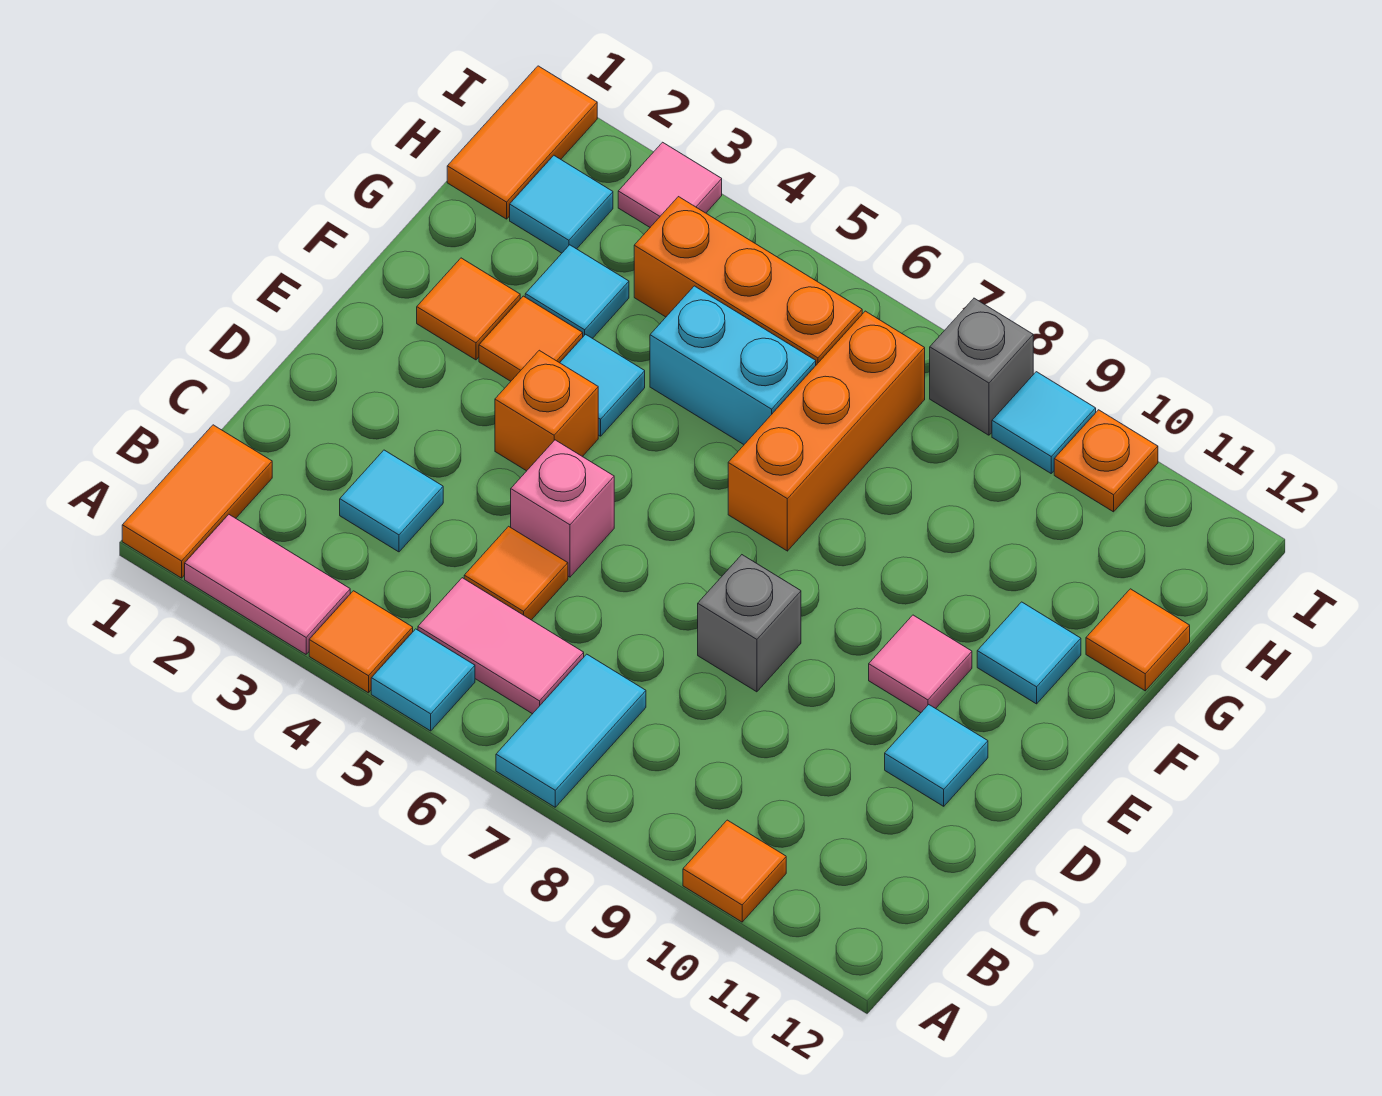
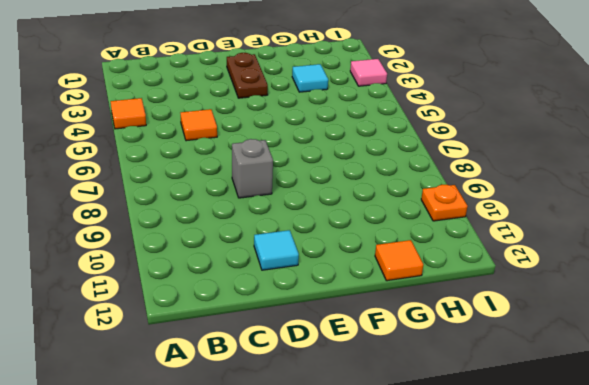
brown plate E2:E3 level 1 -> none
none -> orange tile A1:B1 level 1
none -> pink tile A2:A3 level 1
none -> cyan tile A5 level 1

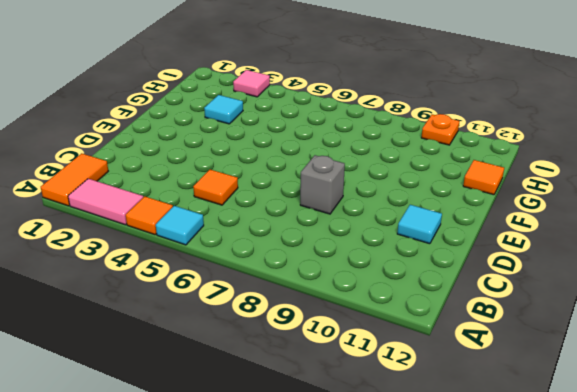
none -> cyan tile A7:B7 level 1
none -> orange tile A10 level 1
none -> pink tile B5:B6 level 1

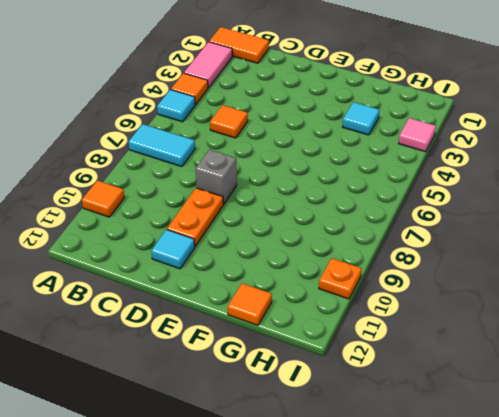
orange plate D9:D10 level 1 -> none
none -> pink tile B5:B6 level 1
none -> cyan tile C3 level 1
none -> pink brick D5 level 1

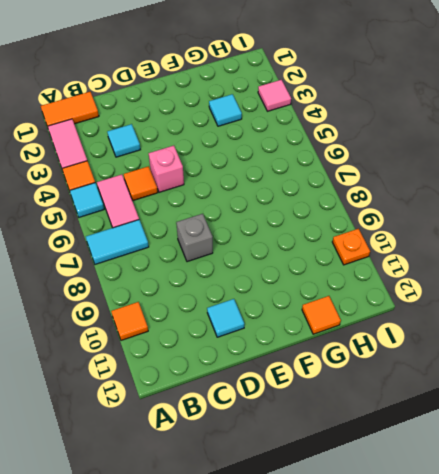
none -> orange brick E4 level 1
none -> pink tile E10 level 1
none -> orange tile F2 level 1

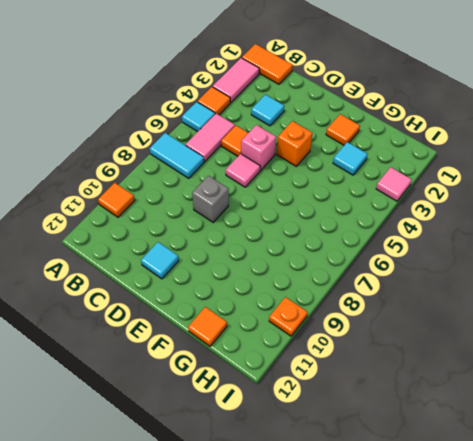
pink tile D6 level 1 -> pink tile E10 level 1
none -> orange tile F3 level 1
none -> cyan tile F4 level 1
none -> orange brick F7:H7 level 1

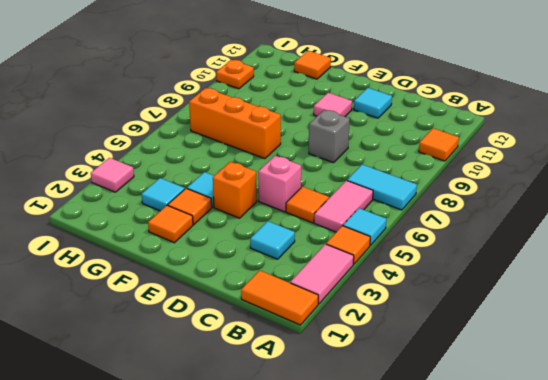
none -> cyan tile F11 level 1
none -> cyan brick G5:G6 level 1
none -> orange tile H1:I1 level 1

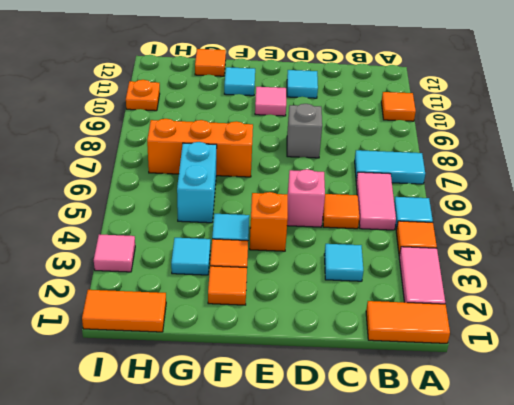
none -> cyan tile H2 level 1
none -> orange brick H4:H6 level 1
none -> grey brick I8 level 1

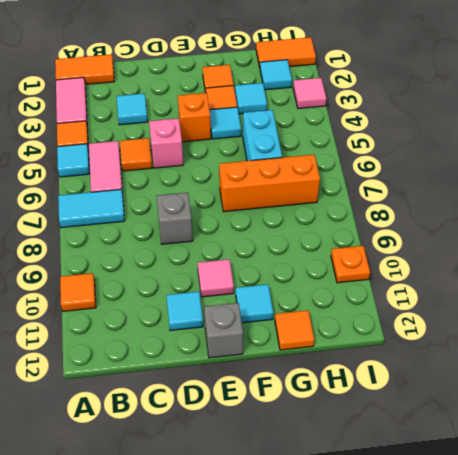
grey brick E12 level 1 -> grey brick I8 level 1
none -> orange brick H4:H6 level 1
none -> cyan tile I9 level 1

